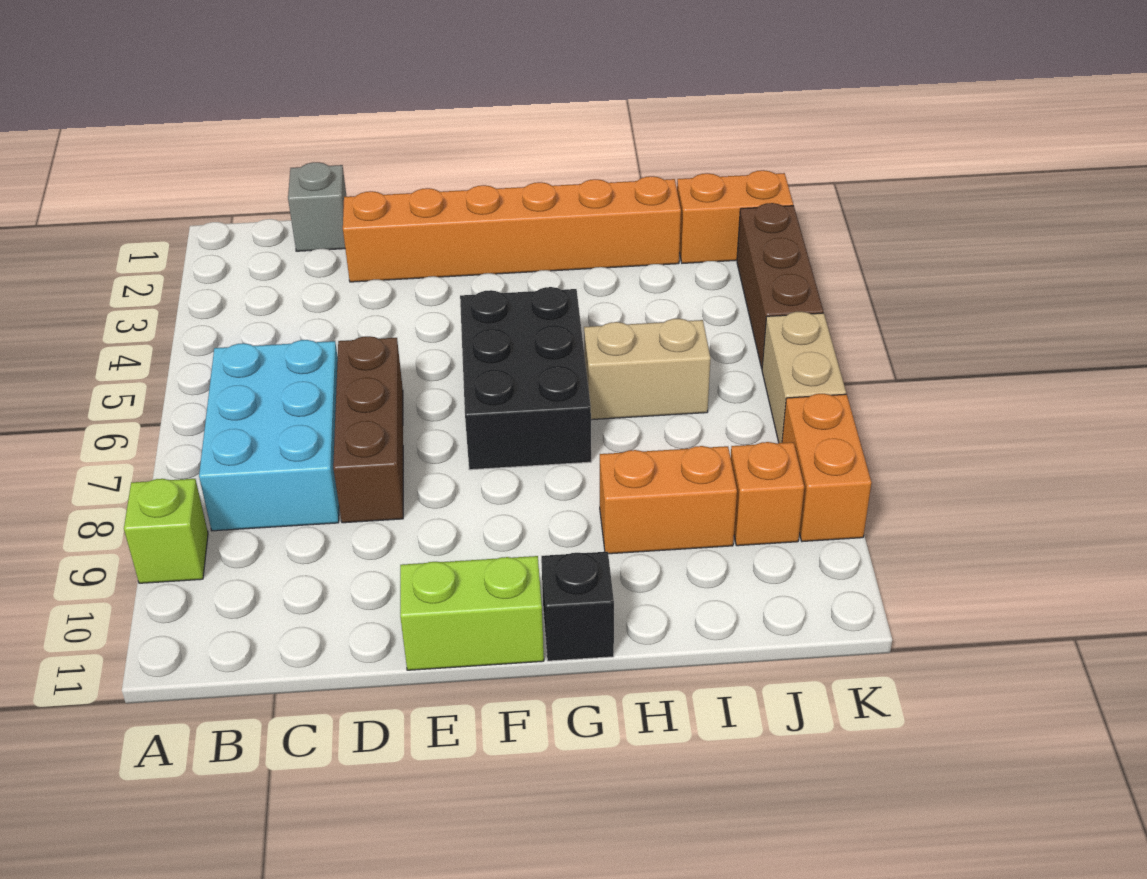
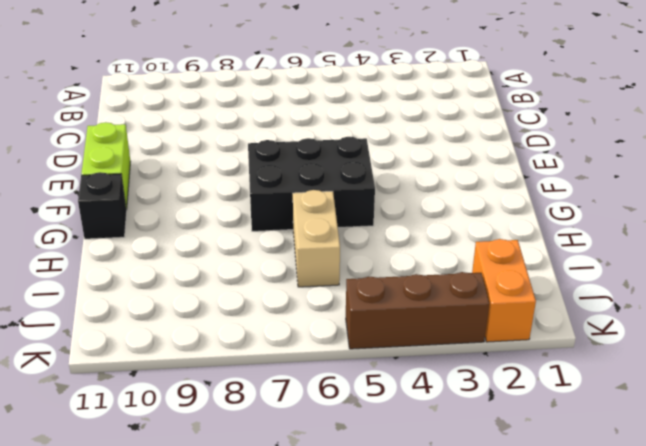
none -> lime brick A9 level 1
none -> cyan brick B6:C8 level 1
none -> grey brick C1 level 1

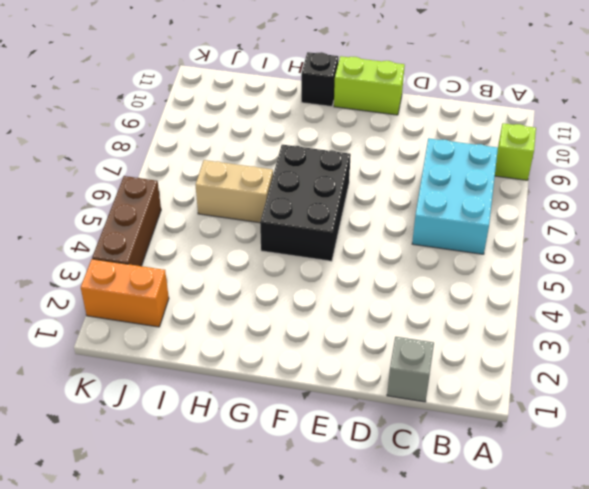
none -> orange brick D2:I2 level 1
none -> brown brick D6:D8 level 1
none -> orange brick H9:I9 level 1

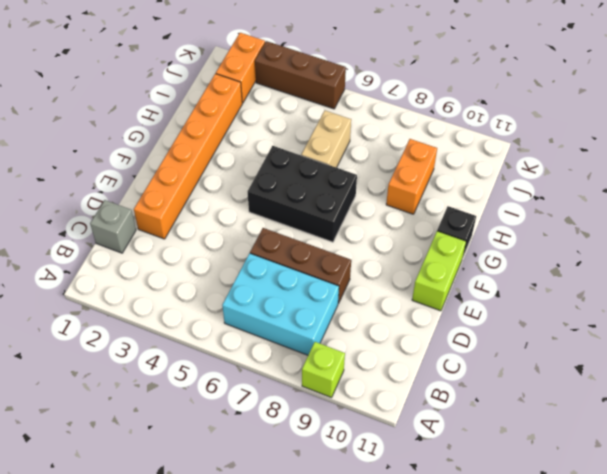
none -> orange brick J9 level 1
none -> tan brick K6:K7 level 1
none -> orange brick K8:K9 level 1

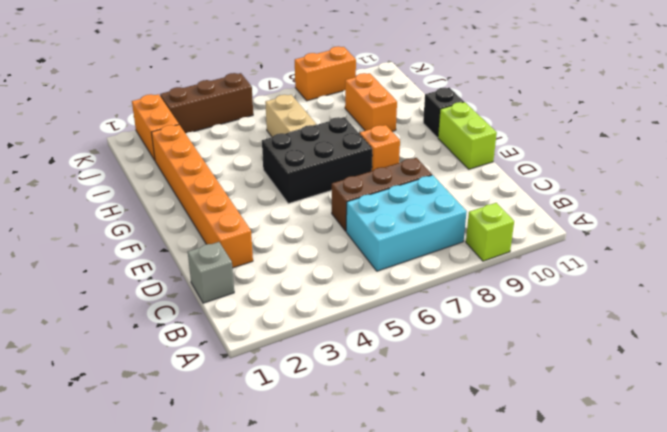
orange brick F8 level 1 -> orange brick J9 level 1
none -> tan brick K6:K7 level 1

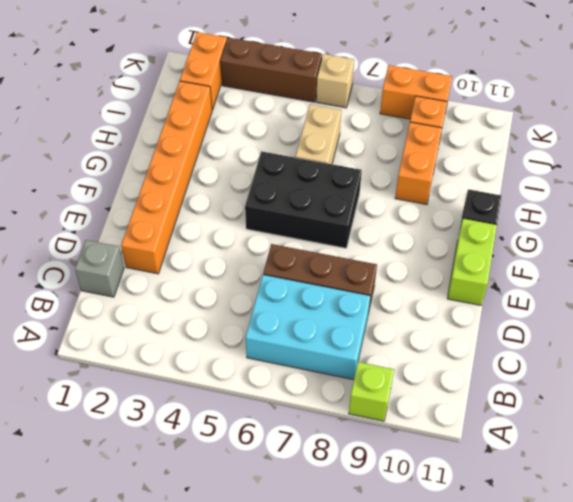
tan brick K6 level 1 -> tan brick K6:K7 level 1

